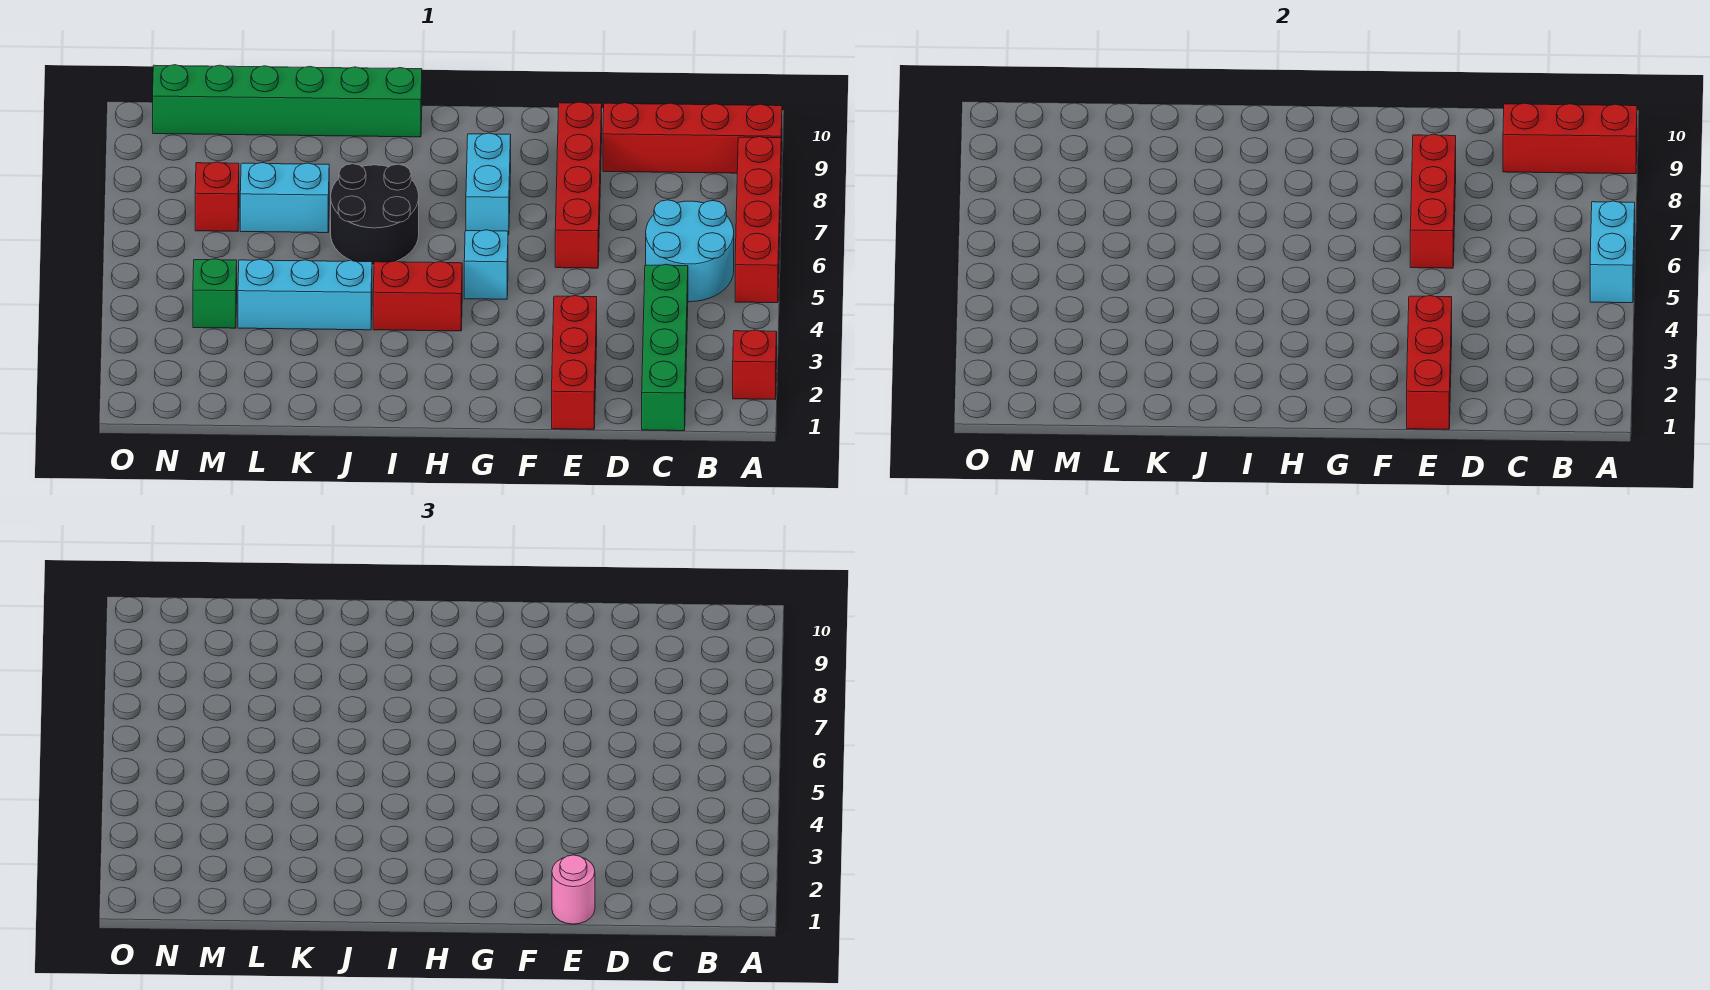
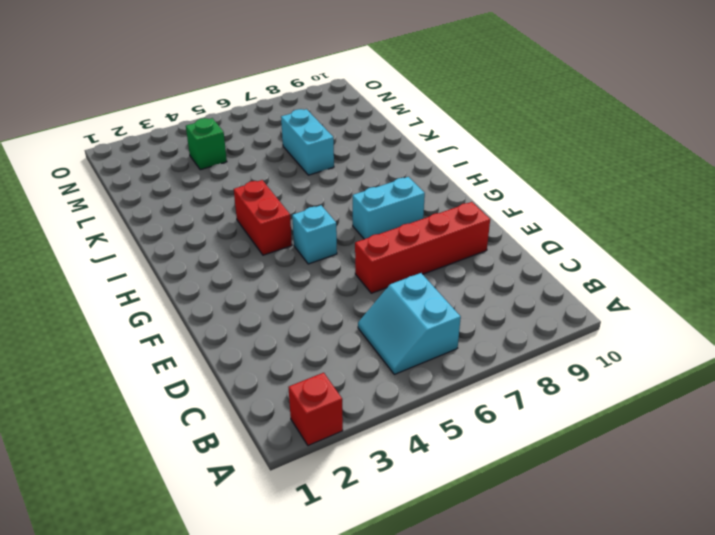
cyan slope B5:C6 level 1 top 6 -> cyan round brick B5:C6 level 1
none -> red brick A5:A8 level 1
none -> red brick A9:D9 level 1
none -> green brick C1:C4 level 1

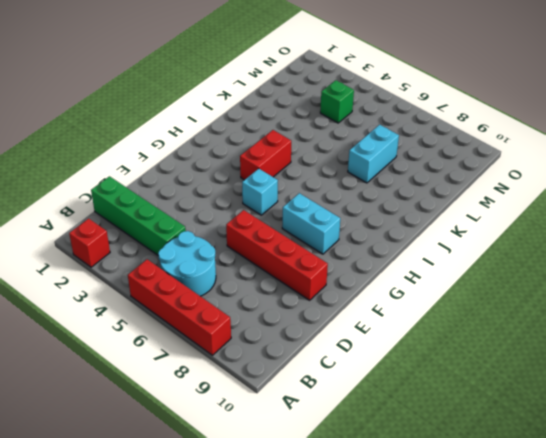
none -> red brick A9:D9 level 1
none -> red brick E1:E3 level 1
none -> black round brick I6:J7 level 1

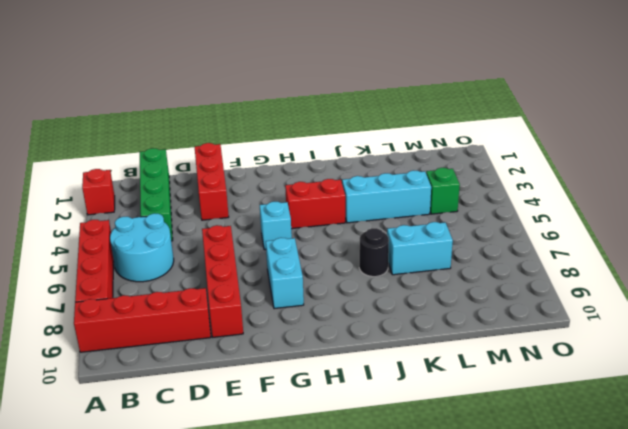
black round brick J7 level 1 -> black round brick I6:J7 level 1
none -> green brick I10:N10 level 1
none -> red brick M7 level 1
none -> cyan brick A5:A6 level 2

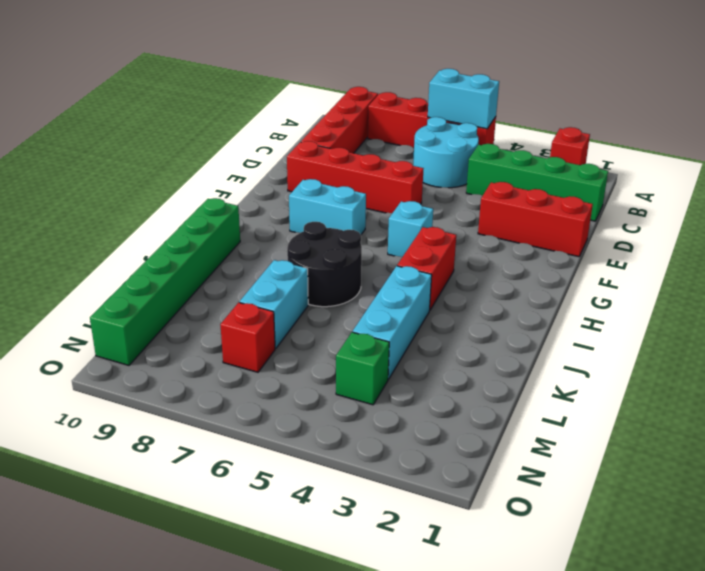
none -> red brick A9:C9 level 2
none -> red brick E1:E3 level 2
none -> red brick E6:E8 level 2

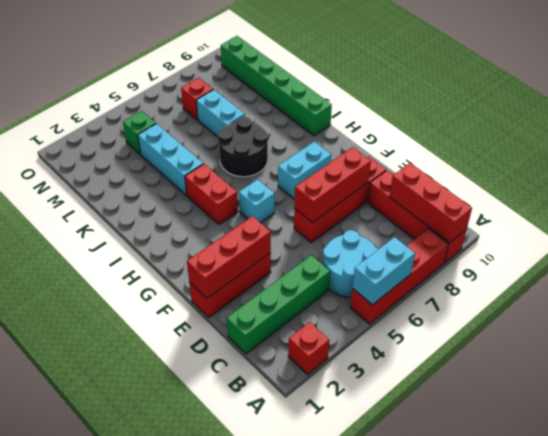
none -> pink round brick E1 level 3

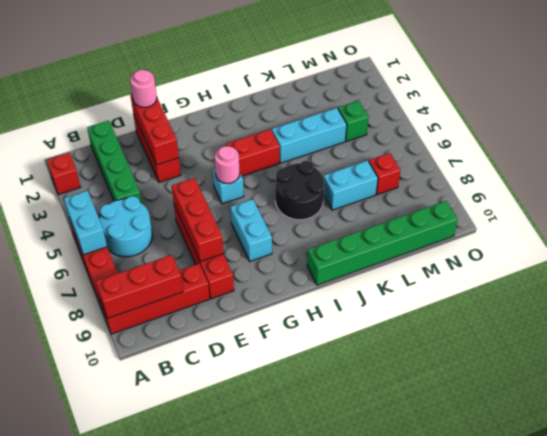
pink round brick G5 level 2 -> none

